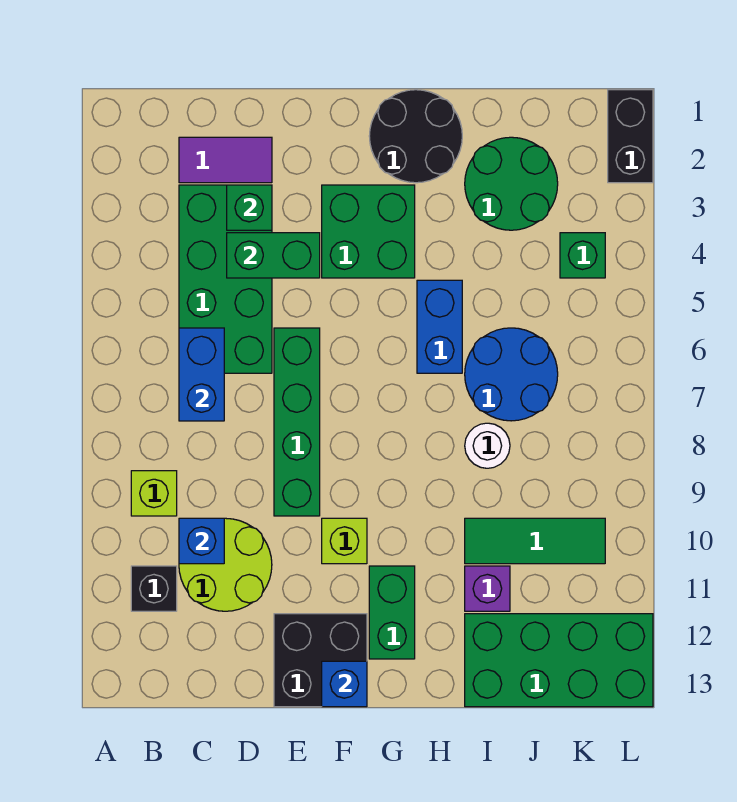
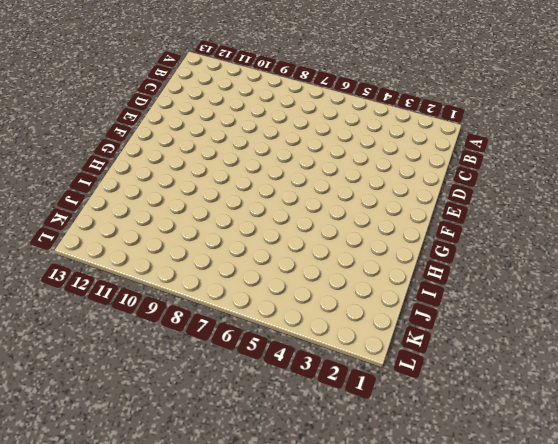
none -> lime brick B9 level 1
none -> black brick B11 level 1
none -> purple tile C2:D2 level 1

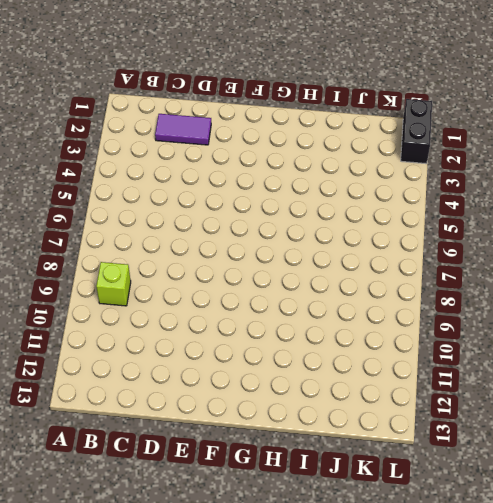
none -> black brick B11 level 1
none -> green brick C3:D6 level 1
none -> lime round brick C10:D11 level 1

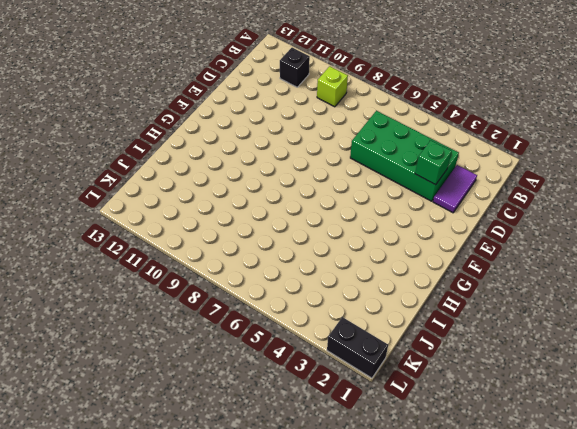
none -> lime round brick C10:D11 level 1
none -> green brick E6:E9 level 1
none -> black brick E12:F13 level 1

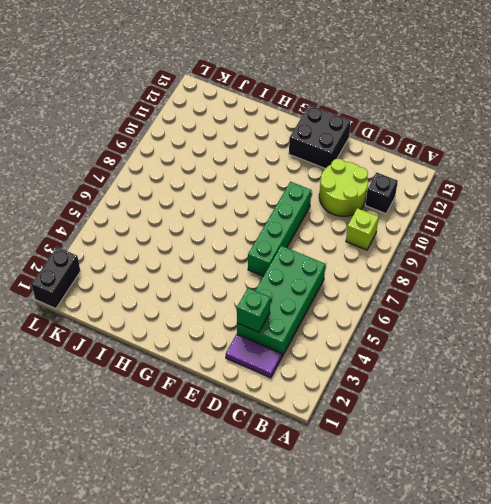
none -> green brick F3:G4 level 1
none -> lime brick F10 level 1
none -> black round brick G1:H2 level 1

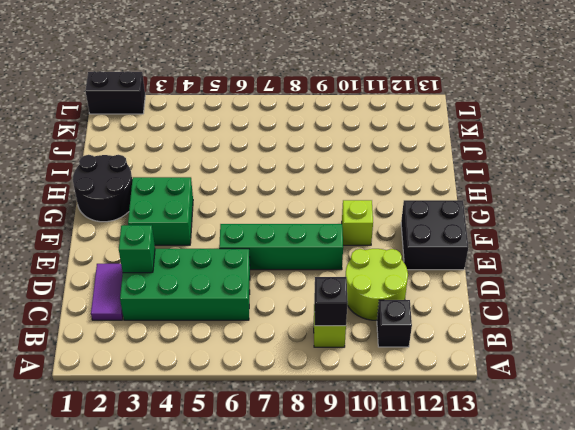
black brick B9 level 2 -> none
none -> green brick G11:G12 level 1
none -> blue brick H5:H6 level 1
none -> green round brick I2:J3 level 1

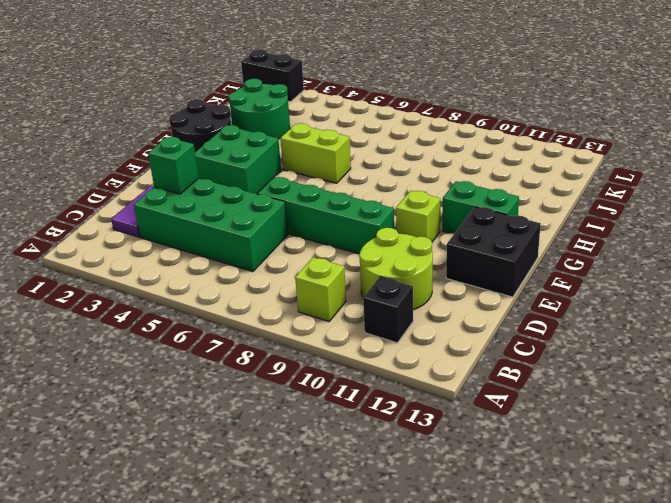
lime brick H5:H6 level 1 -> blue brick H5:H6 level 1
none -> blue round brick I6:J7 level 1
none -> white round brick I8 level 1
none -> green tile I10:K10 level 1

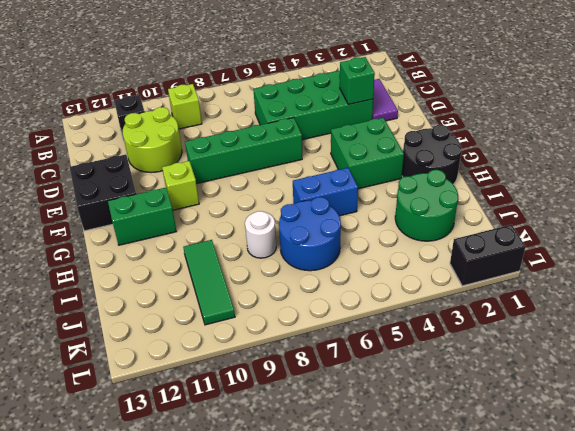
none -> purple brick I11 level 1
none -> green brick I12:L13 level 1
none -> green brick K4 level 1

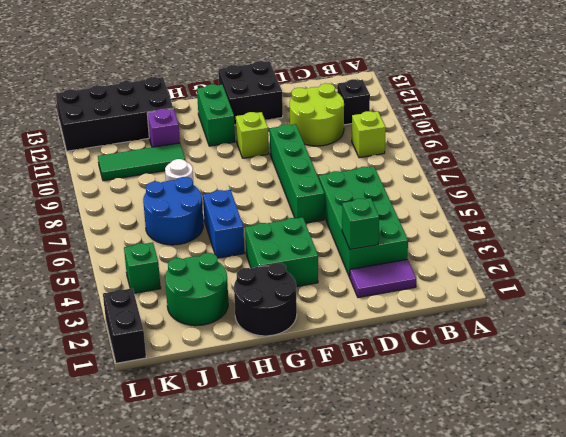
black brick I12:L13 level 1 -> green brick I12:L13 level 1
none -> blue brick C6:C7 level 2
none -> blue brick C10 level 2
none -> green brick D4:E4 level 2

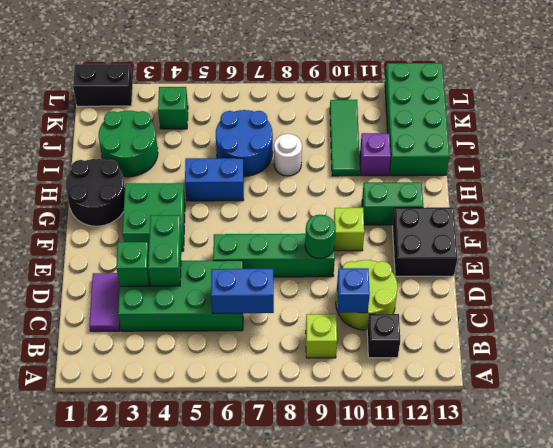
green round brick E9 level 2 -> none
none -> blue brick F13 level 2

